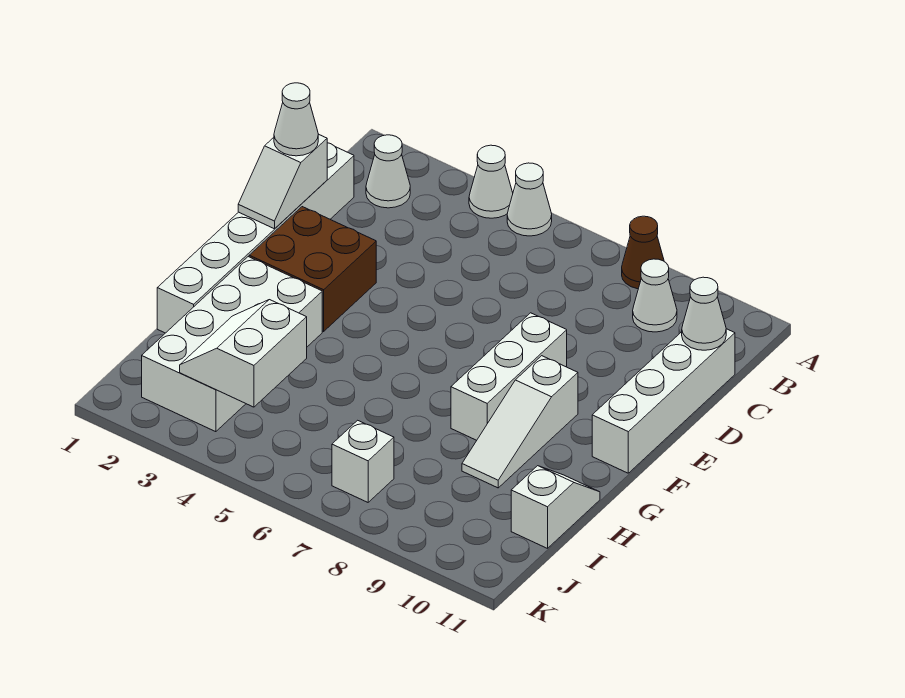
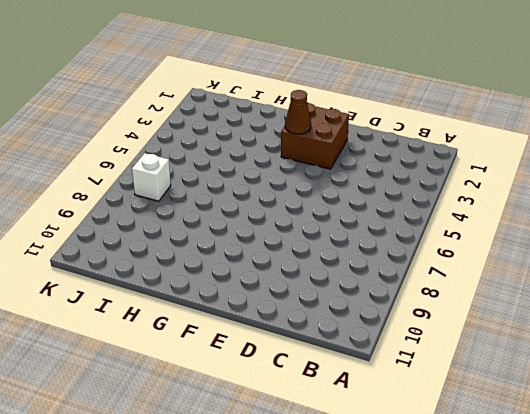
brown cone F3 level 2 -> brown cone A8 level 1
none -> white cone A4 level 1
none -> white cone A5 level 1
none -> white cone B2 level 1

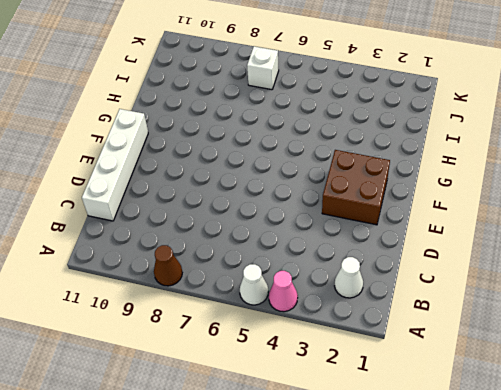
pink cone A4 level 1 -> white cone A4 level 1
none -> white cone B9 level 1
none -> white brick C1:H1 level 1
none -> white brick E8:G8 level 1

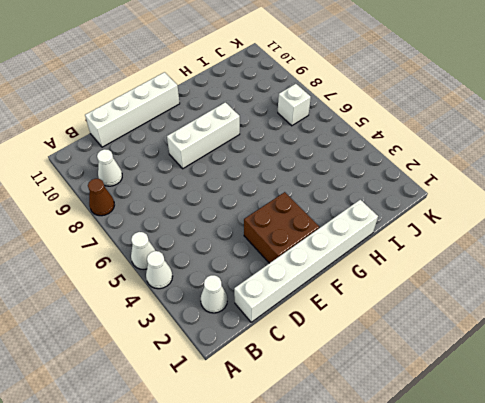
none -> white slope F9:H9 level 1 top F
none -> white brick G2:J3 level 1
none -> white slope H11:I11 level 1 top I

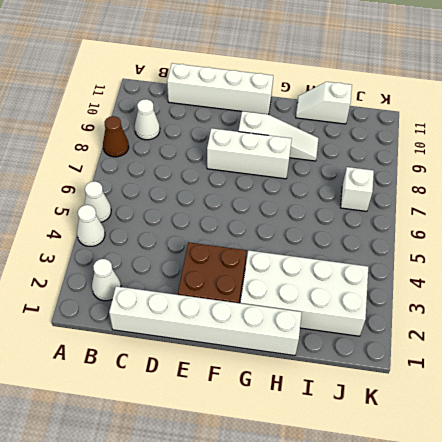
none -> white cone C11 level 2
none -> white slope D1:E1 level 2 top D
none -> white slope I3:J4 level 2 top 4

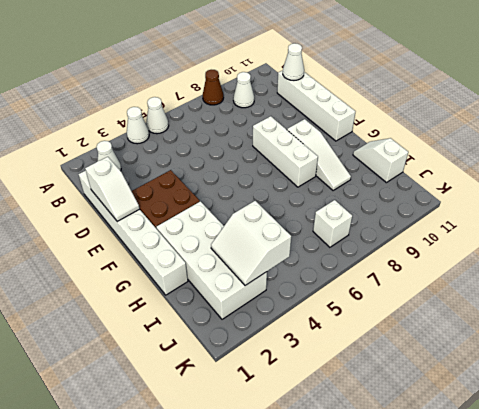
none -> white cone D1 level 3

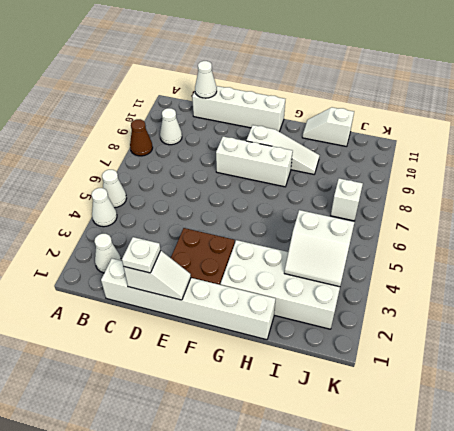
white plate D1 level 3 -> white cone D1 level 3

